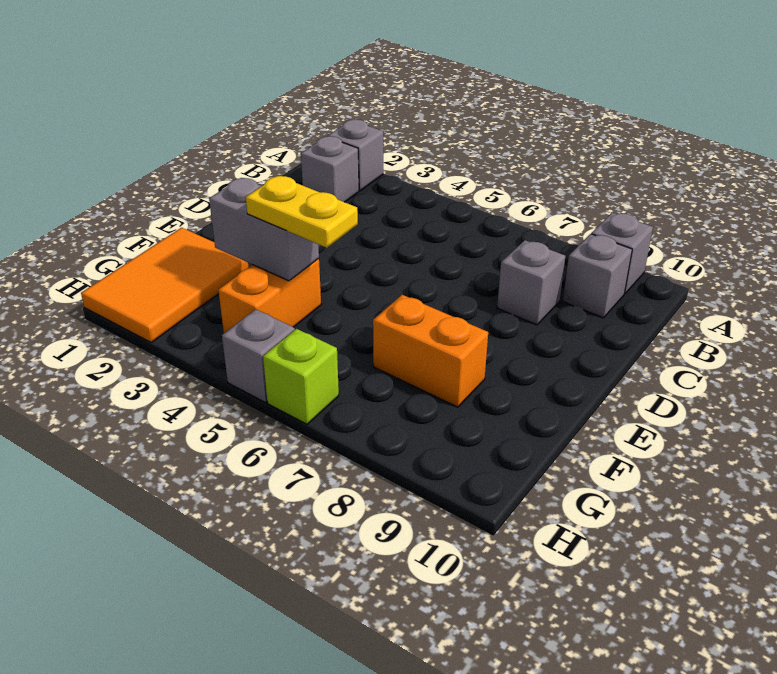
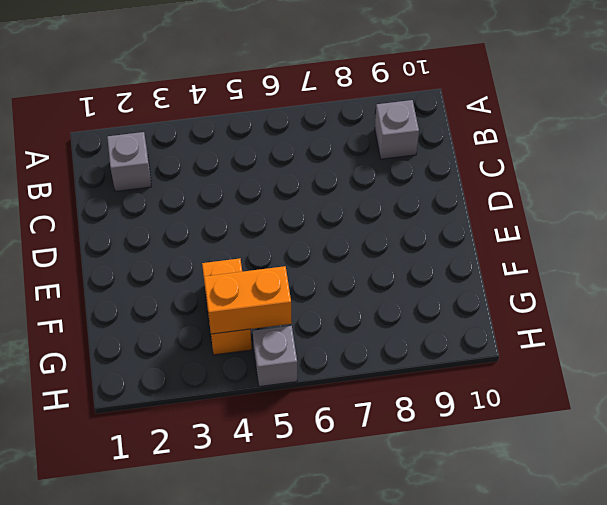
orange brick G4:G5 level 2 -> orange brick F7:F8 level 1
none -> grey brick A2 level 1
none -> grey brick A9 level 1
none -> grey brick C8 level 1

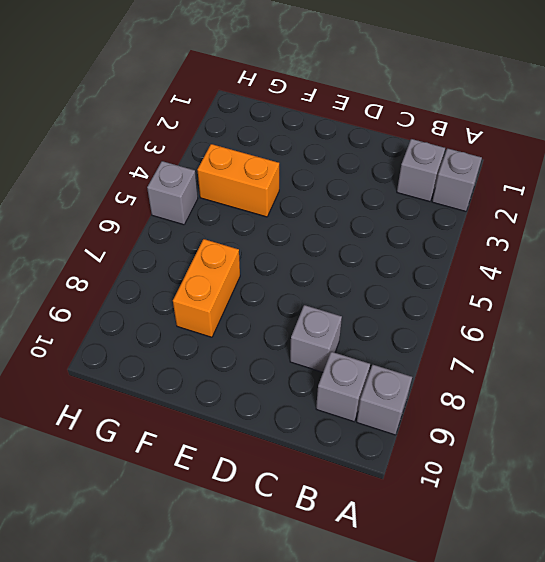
none -> orange tile F1:H2 level 1
none -> lime brick H6 level 1
none -> grey brick F3:F4 level 2

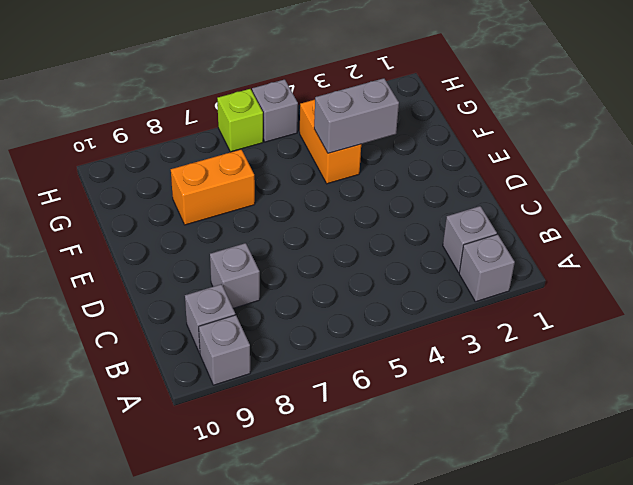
none -> orange tile F1:H2 level 1
none -> yellow plate F4:F5 level 3

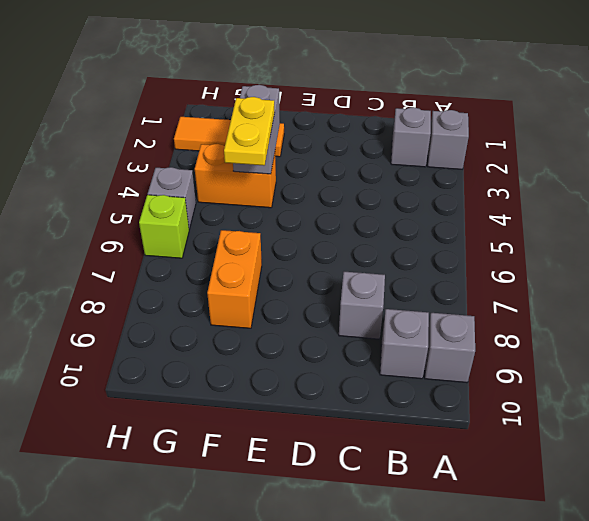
orange tile F2:H2 level 1 -> orange tile F1:H2 level 1

